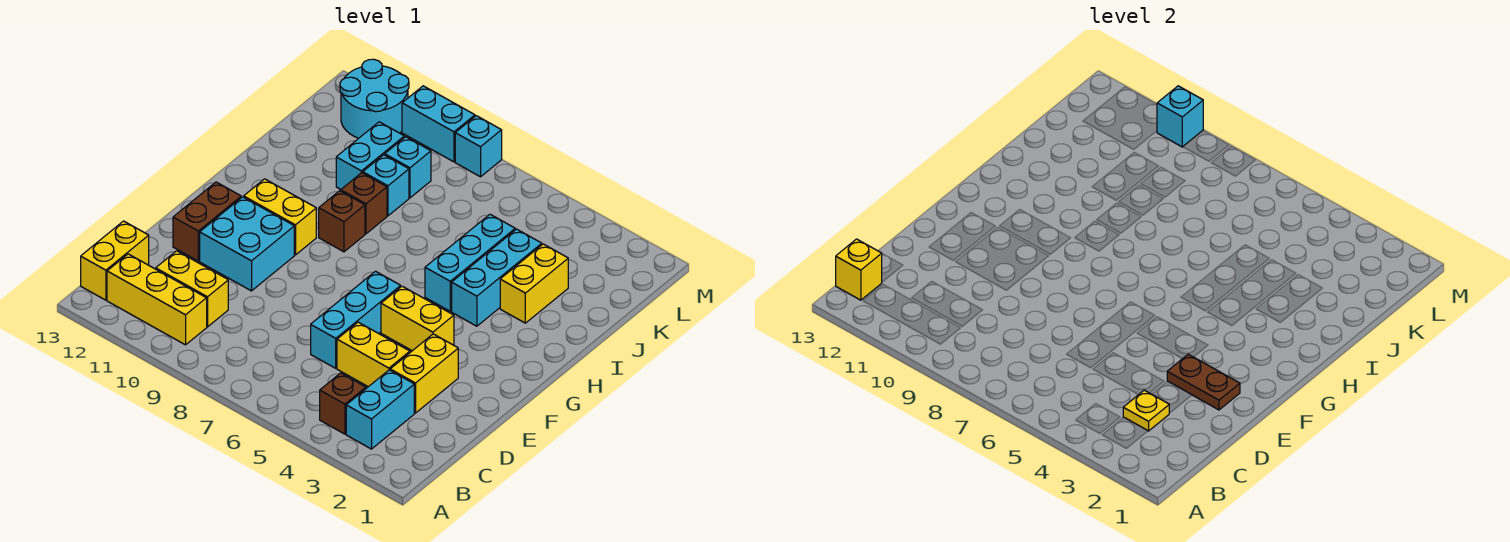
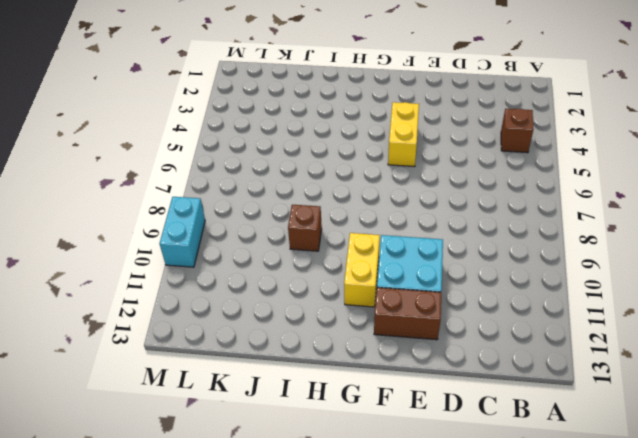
none -> cyan brick B3:C3 level 1
none -> yellow brick B10:B12 level 1
none -> yellow brick B13:C13 level 1

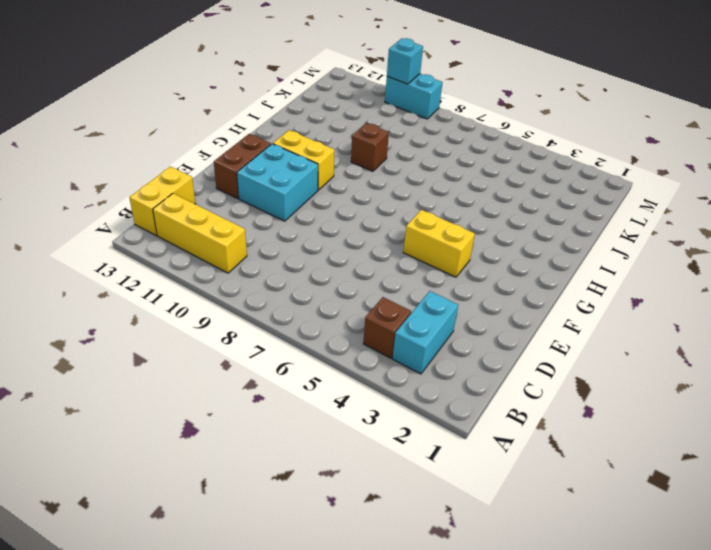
none -> yellow brick C10:C11 level 1
none -> yellow brick D3:E3 level 1
none -> yellow brick D4:D5 level 1

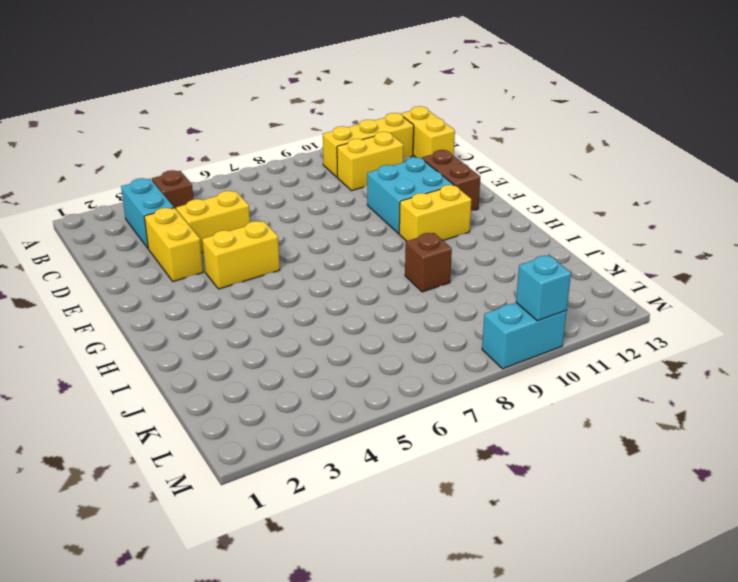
none -> cyan brick D6:F6 level 1
none -> cyan brick H4:J4 level 1
none -> cyan brick H5:J5 level 1

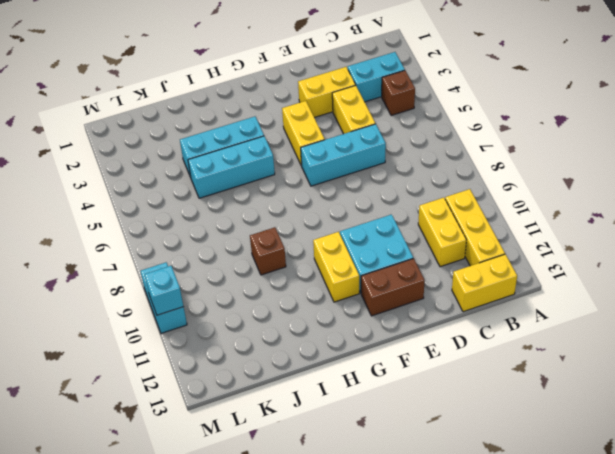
none -> brown brick H9 level 1
none -> yellow brick I3:J3 level 1
none -> cyan brick J9 level 1

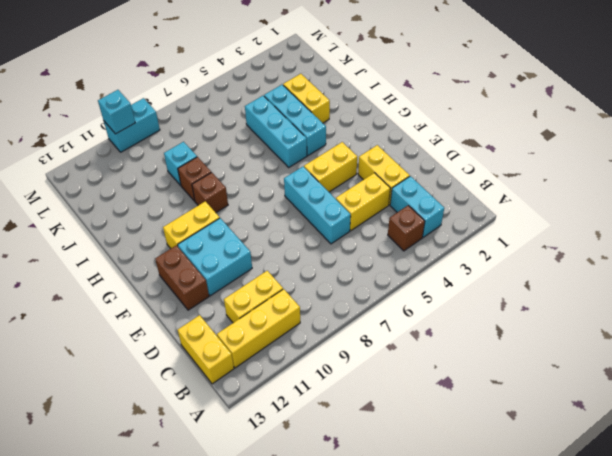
none -> cyan brick J10:K10 level 1
none -> cyan brick K9 level 1
none -> cyan round brick L11:M12 level 1

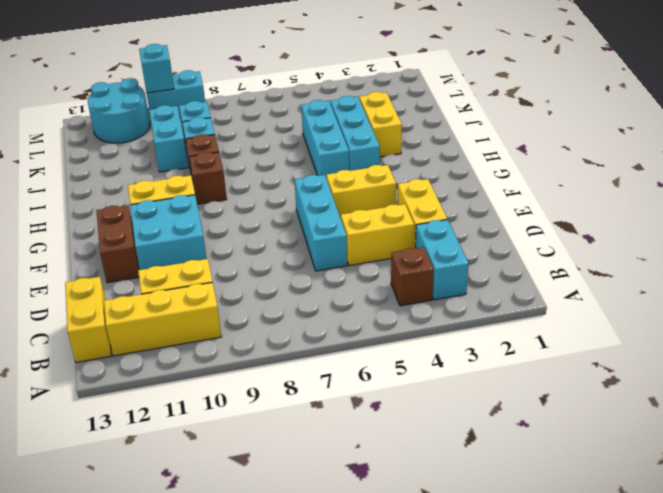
none -> cyan brick M8 level 1
none -> yellow brick B13 level 2
none -> yellow plate C3 level 2

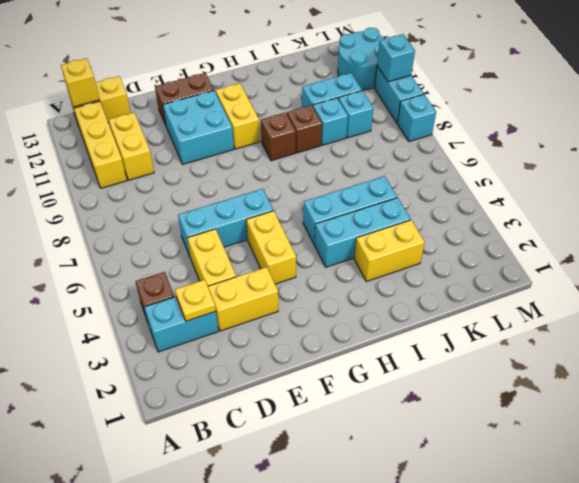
none -> brown plate E2:E3 level 2

